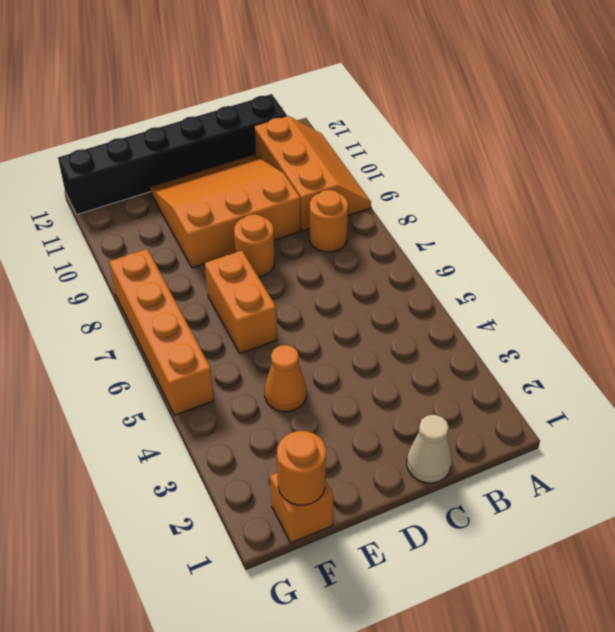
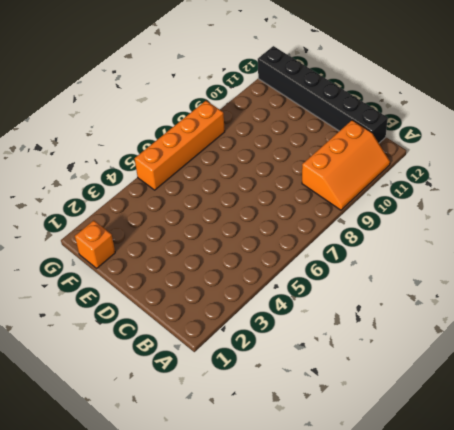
none -> orange round brick B8 level 1
none -> tan cone C1 level 1

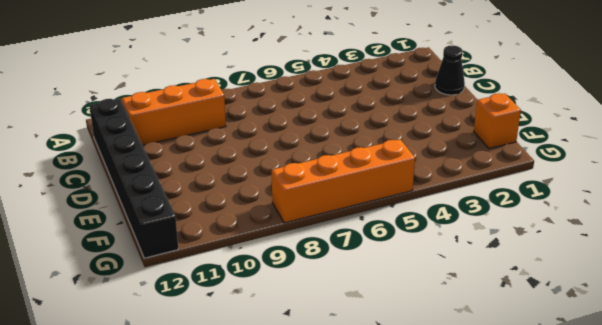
black cone C1 level 1 -> tan cone C1 level 1
none -> orange round brick B8 level 1
none -> orange slope C9:E11 level 1 top 9

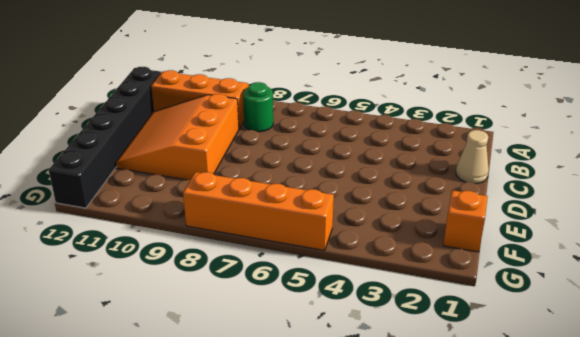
green round brick B8 level 1 -> orange round brick B8 level 1
none -> orange round brick D8 level 1
none -> orange cone E4 level 1

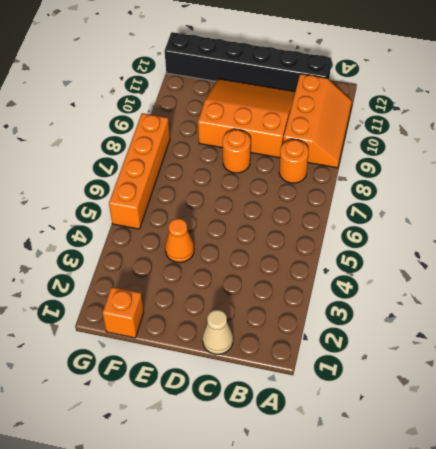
none -> orange brick E6:E7 level 1
none -> orange round brick F1 level 2

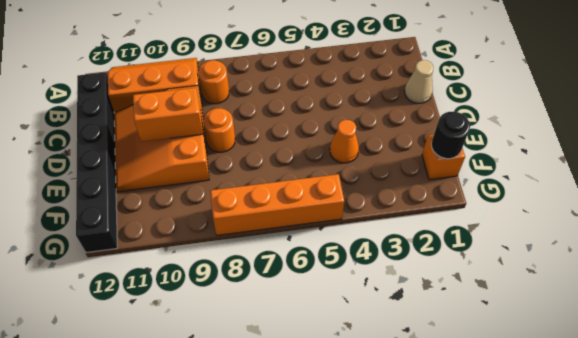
orange brick D9:D10 level 2 -> orange brick E6:E7 level 1
black round brick F1 level 2 -> orange round brick F1 level 2

